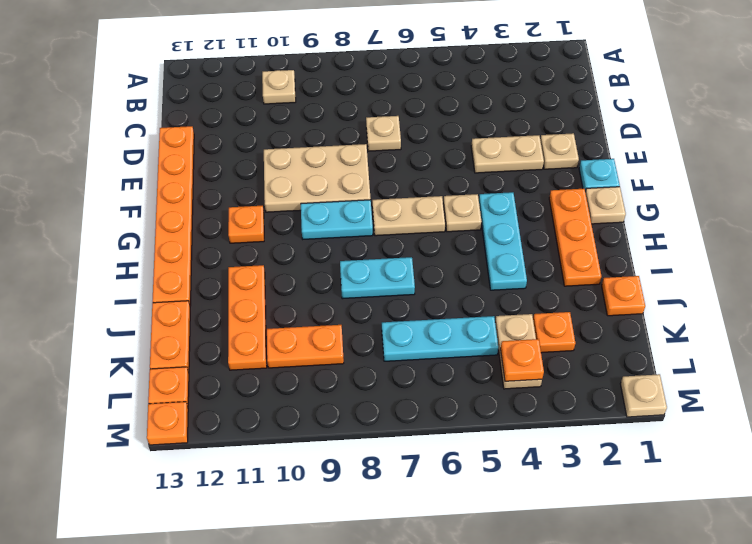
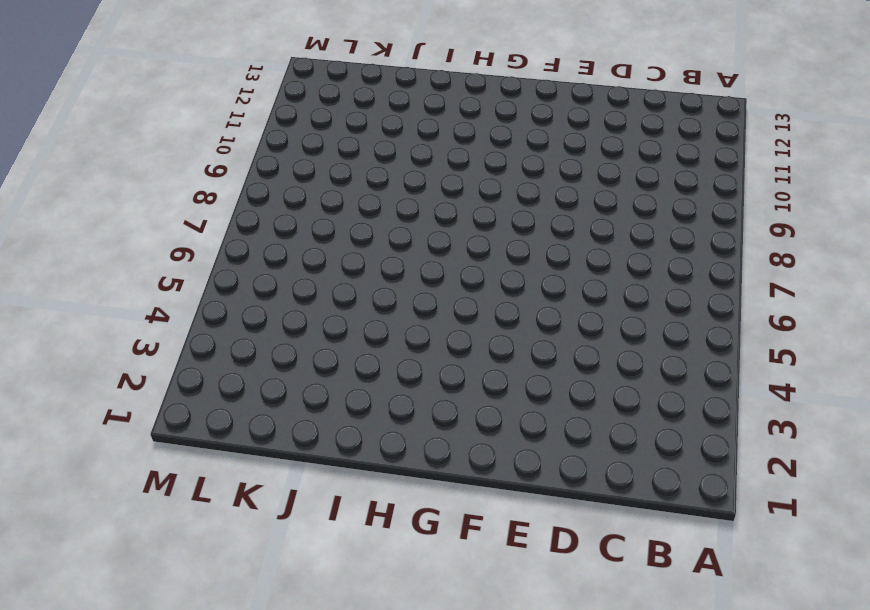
none -> tan plate B10 level 1
none -> tan plate D7 level 1
none -> orange plate D13:I13 level 1

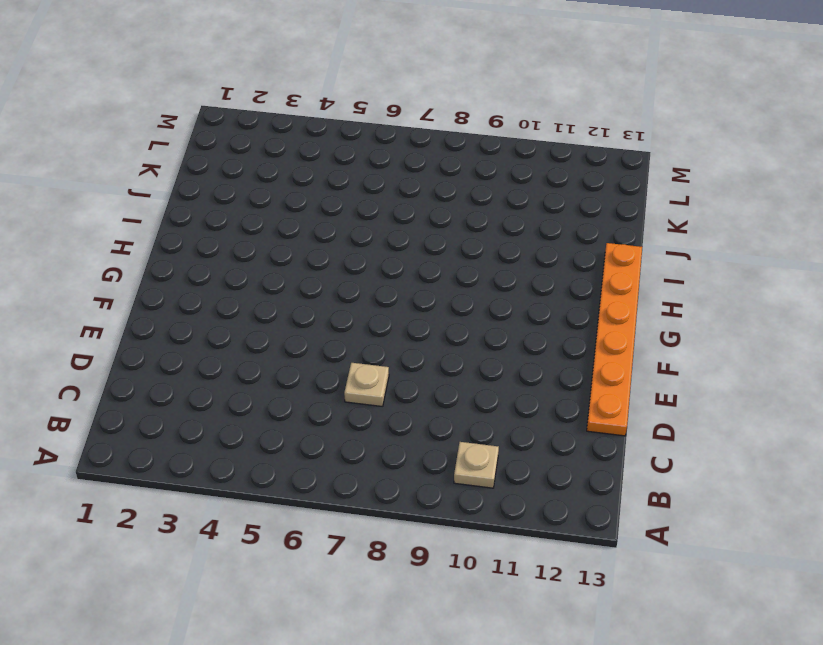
none -> tan plate E2 level 1
none -> tan plate E3:E4 level 1
none -> tan plate E8:F10 level 1

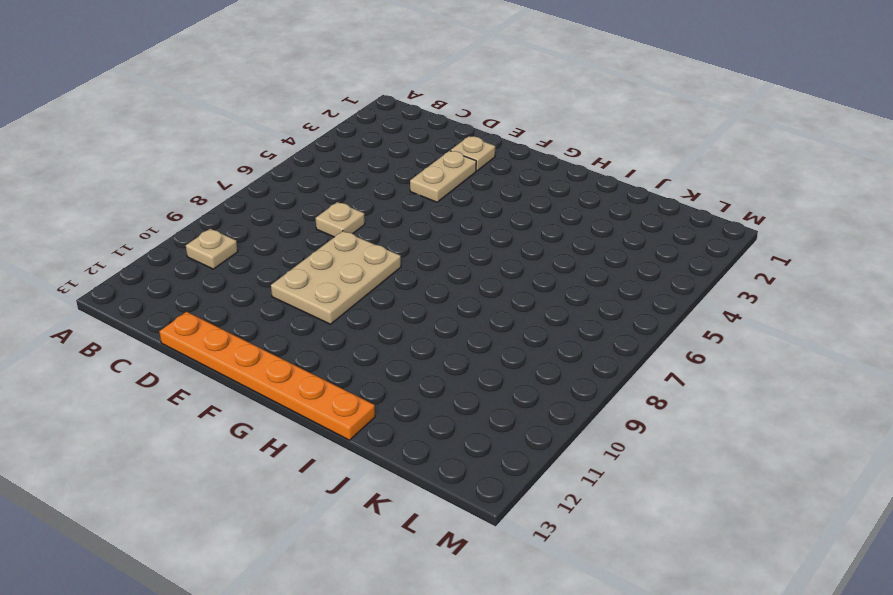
none -> cyan plate F1 level 1
none -> tan plate G1 level 1
none -> orange plate G2:I2 level 1

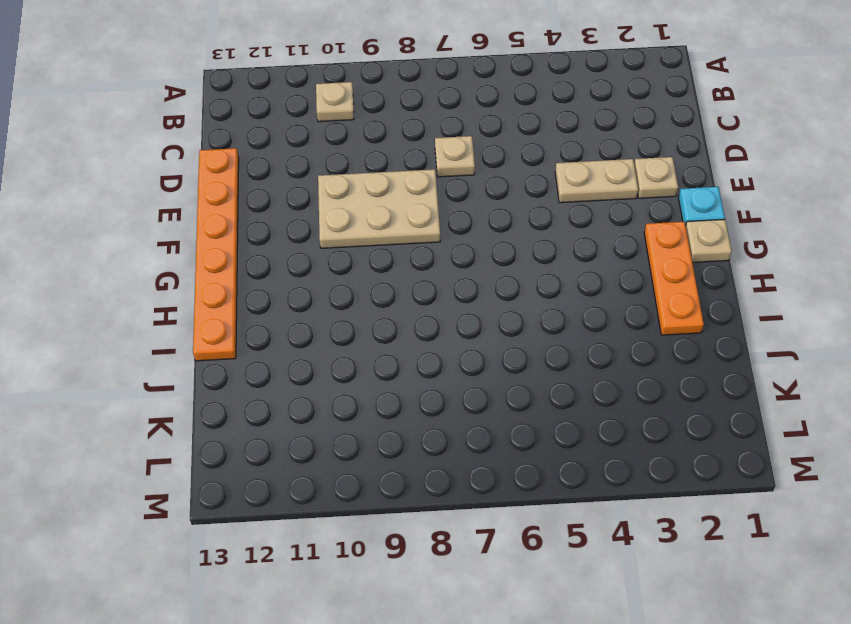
none -> cyan plate G4:I4 level 1
none -> tan plate G5 level 1
none -> tan plate G6:G7 level 1

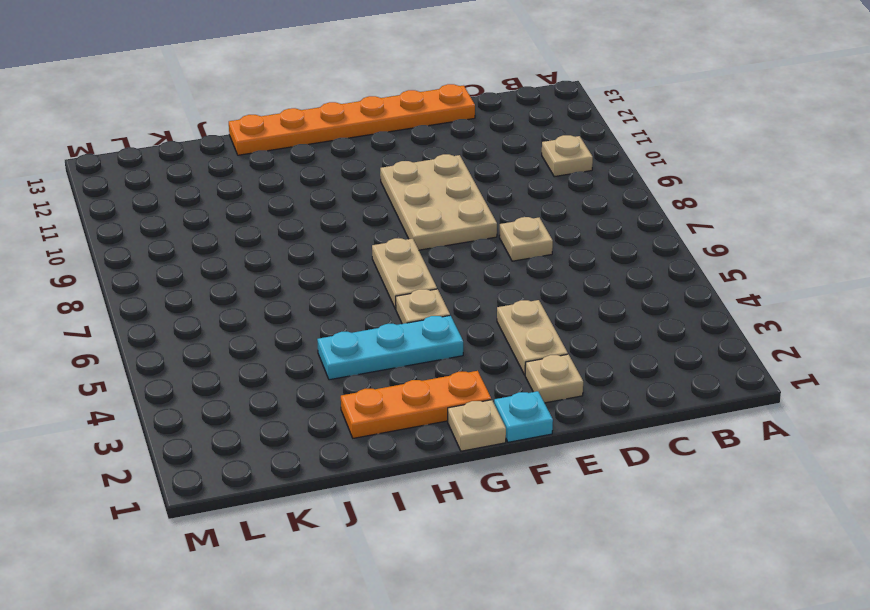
none -> cyan plate G8:G9 level 1
none -> orange plate G11 level 1
none -> cyan plate I7:I8 level 1

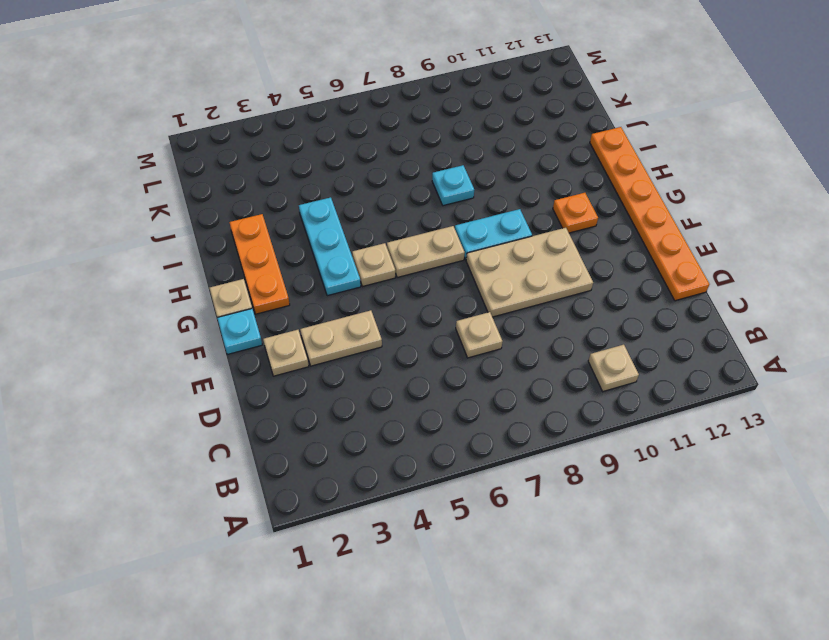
cyan plate I8 level 1 -> cyan plate I7:I8 level 1
none -> orange plate I11:K11 level 1
none -> orange plate J1 level 1
none -> orange plate J13:K13 level 1

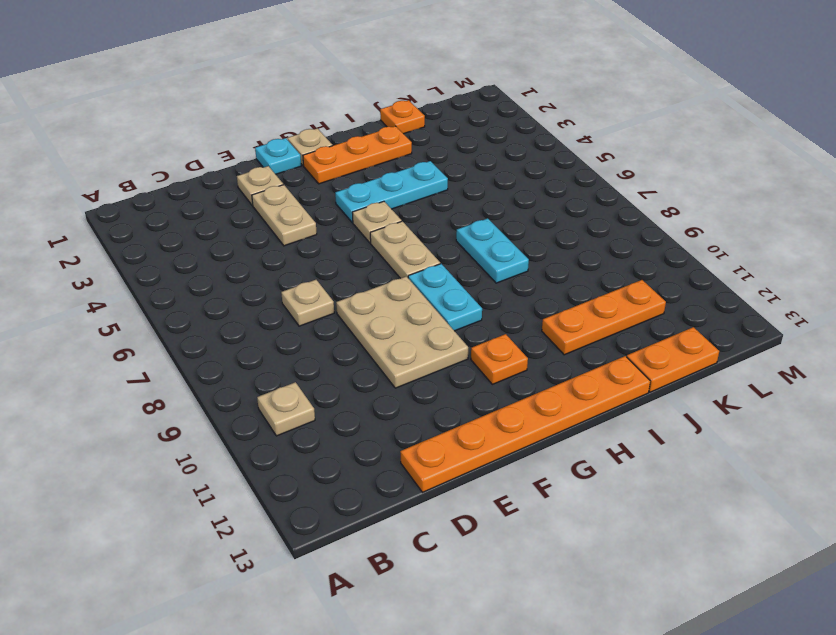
none -> orange plate K3 level 1
none -> tan plate K4:L4 level 1
none -> cyan plate K5:K7 level 1

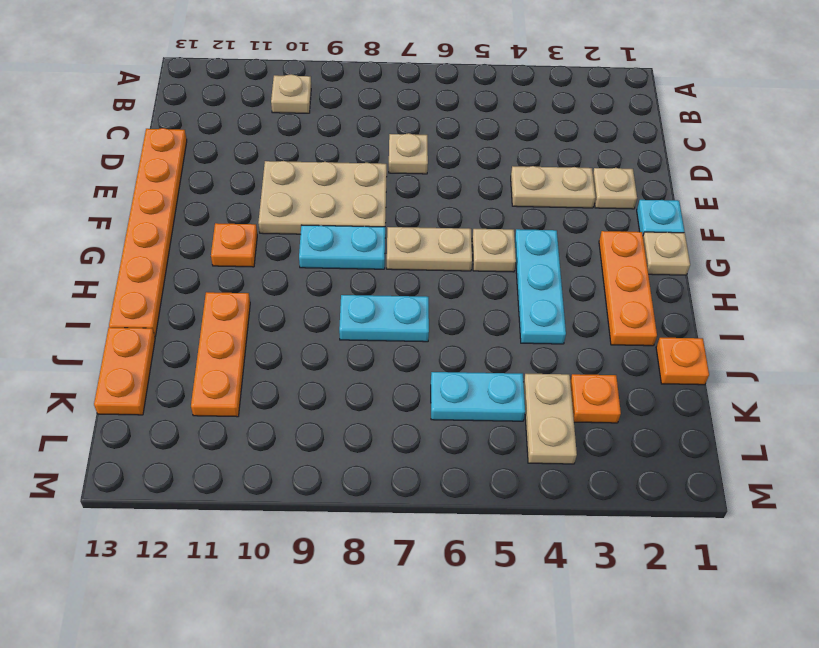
cyan plate K5:K6 level 1 -> cyan plate K5:K7 level 1
none -> orange plate K9:K10 level 1
none -> orange plate L13 level 1
none -> tan plate M1 level 1

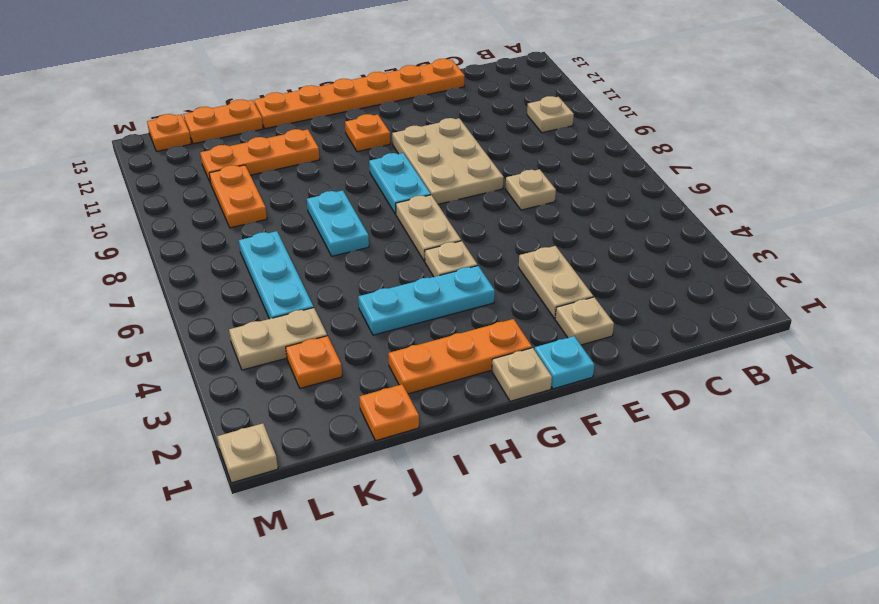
none -> orange plate M13 level 1
none -> orange plate L4 level 2

